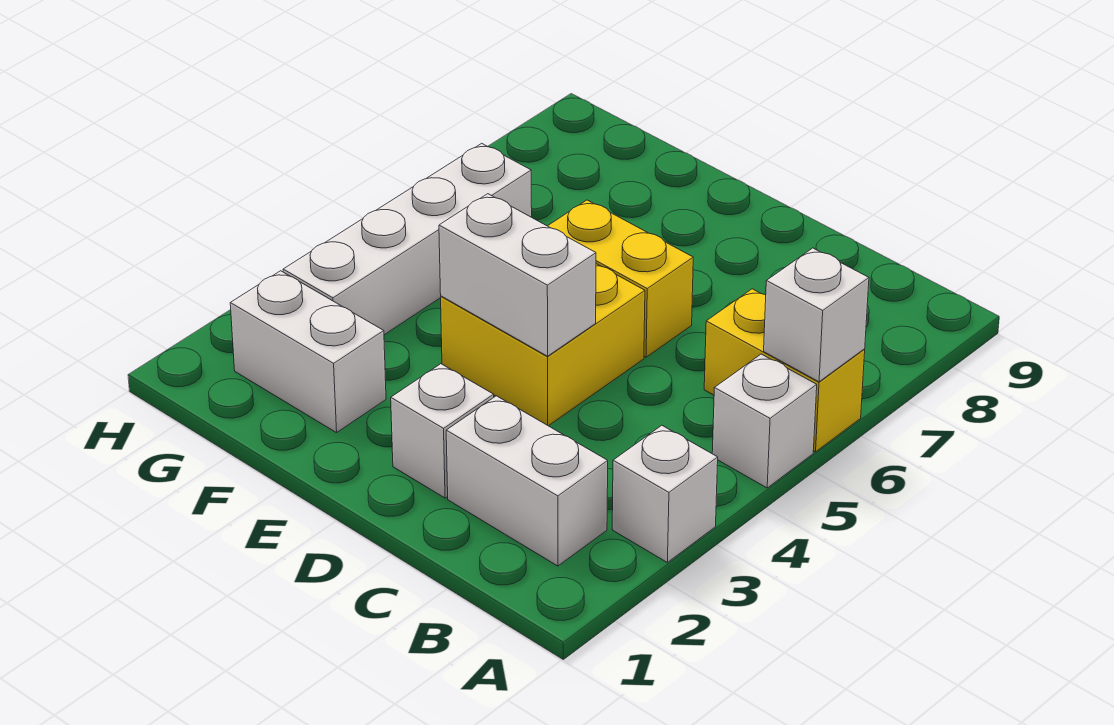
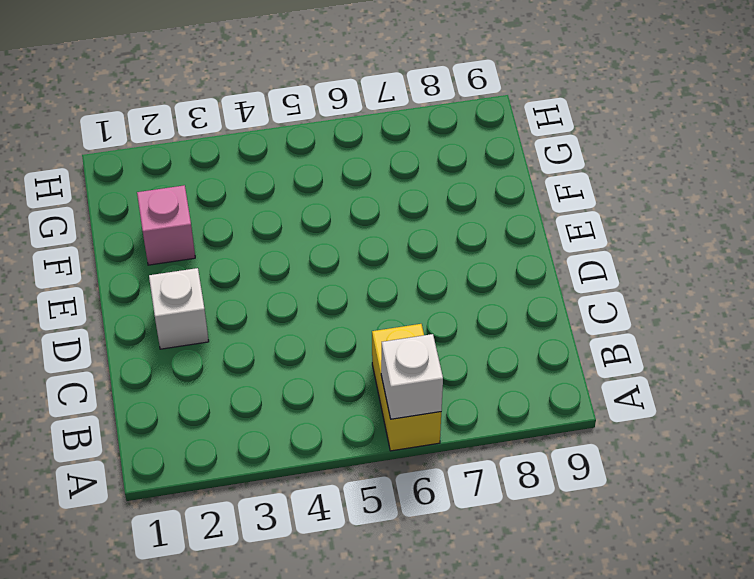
pink brick F2 level 1 -> white brick F2:G2 level 1
none -> white brick A3 level 1
none -> white brick A5 level 1

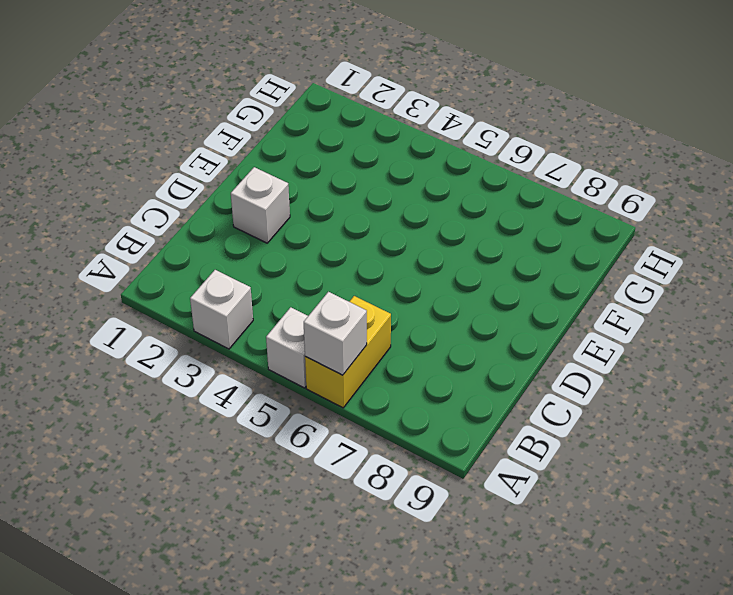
none -> white brick B2:C2 level 1
none -> yellow brick D4:E5 level 1

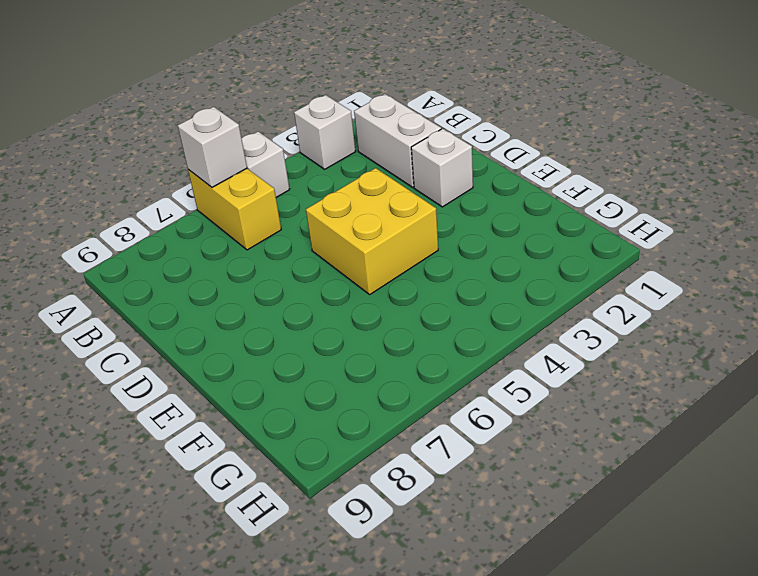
none -> yellow brick D6:E6 level 1
none -> white brick F2:G2 level 1

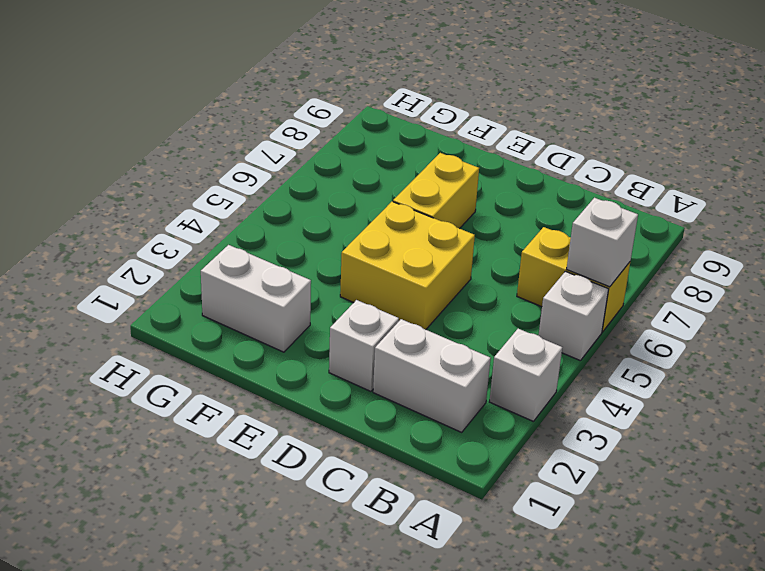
yellow brick E6:E7 level 1 -> yellow brick D6:E6 level 1
none -> white brick G3:G6 level 1
none -> white brick D4:E4 level 2

